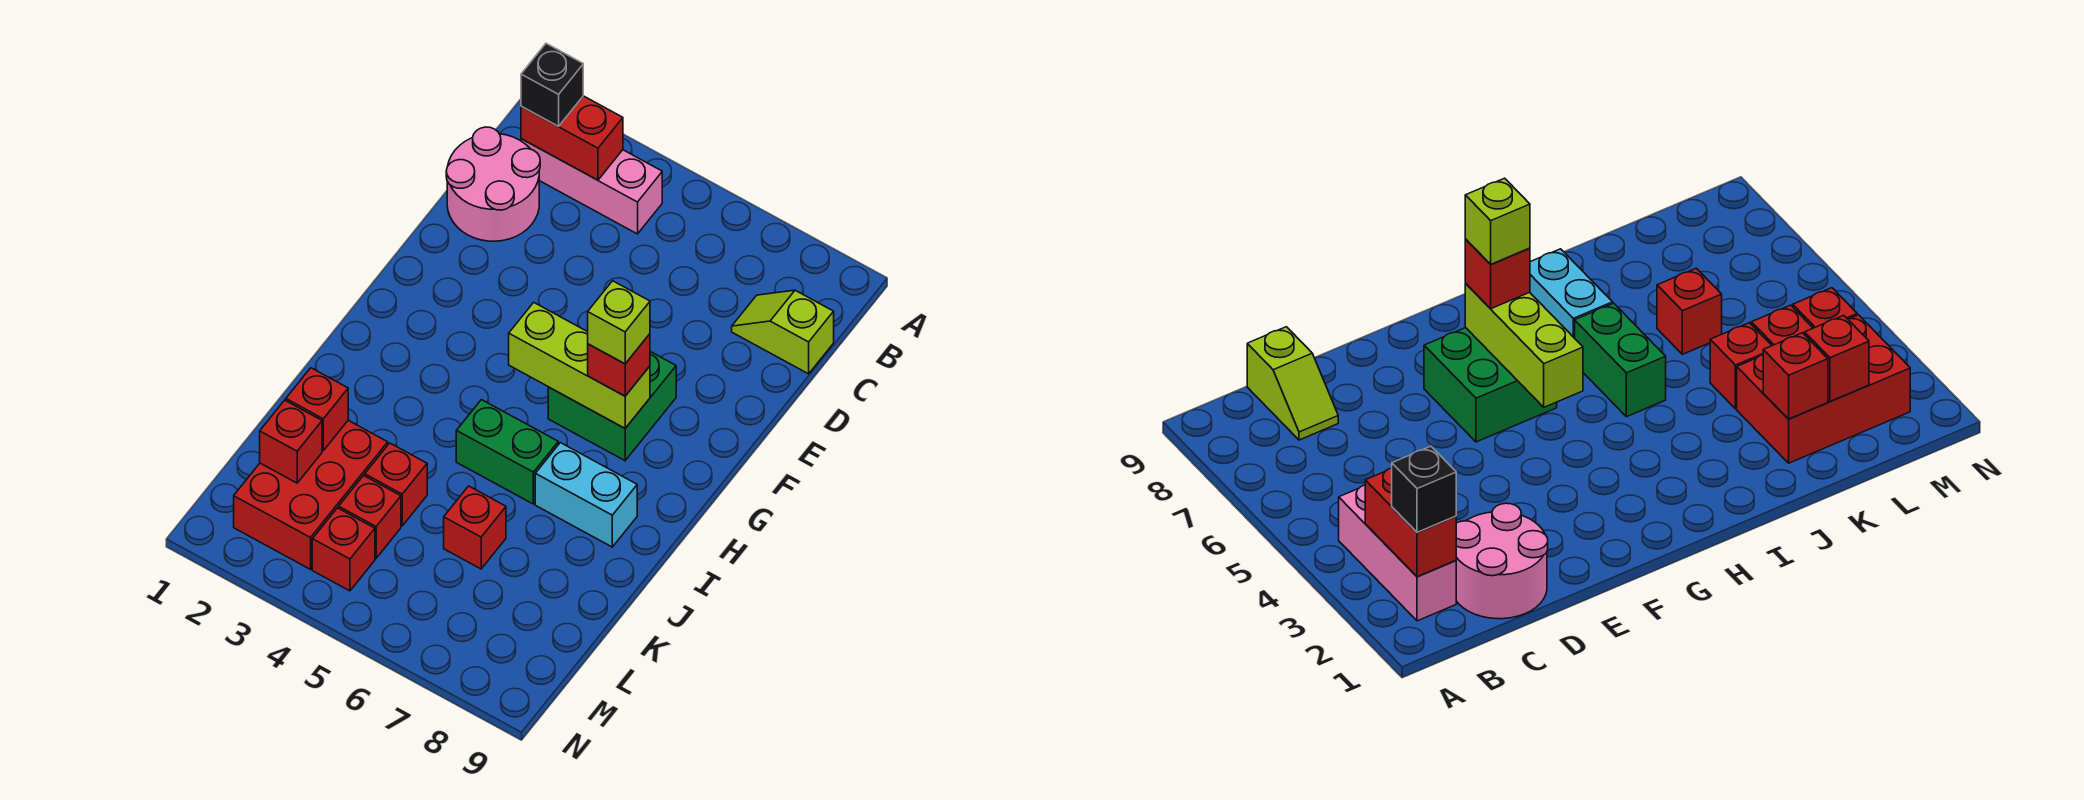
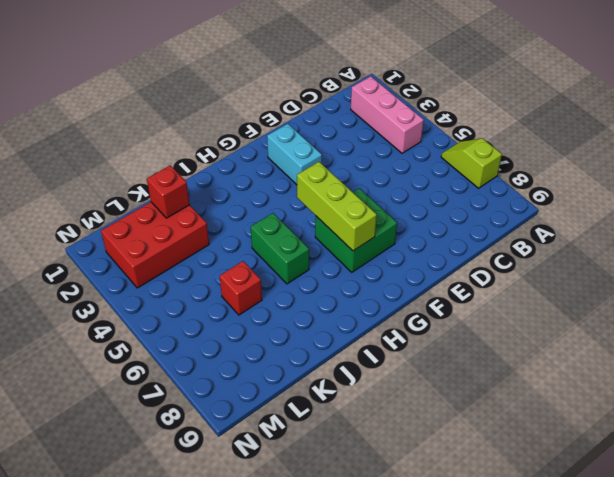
lime slope A6:A7 level 1 top 7 -> lime slope C8:C9 level 1 top 9
cyan brick F2:F3 level 1 -> cyan brick I7:I8 level 1
none -> pink round brick C1:D2 level 1
none -> red brick K4 level 1
none -> red brick L4 level 1

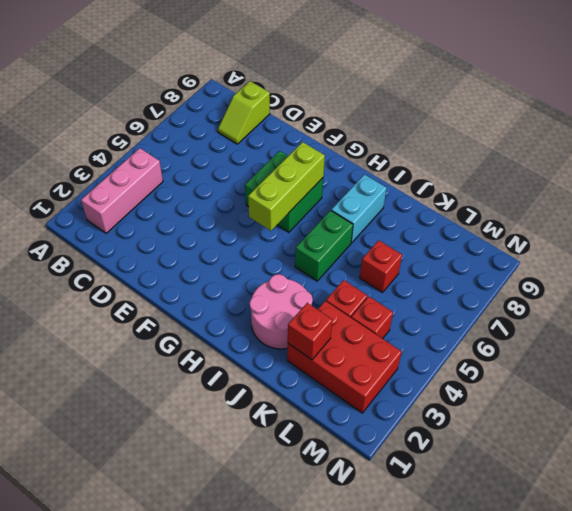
pink round brick I2:J3 level 1 -> pink round brick C1:D2 level 1
none -> red brick M4 level 1
none -> red brick B2:B3 level 2
none -> red brick L2 level 2

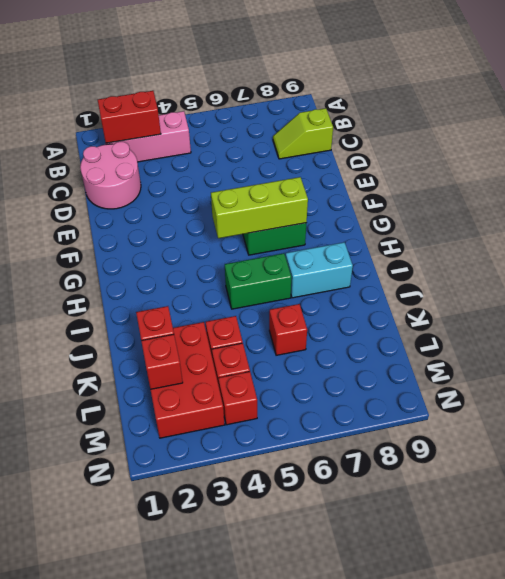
none -> black brick B2 level 3
none -> red brick G7 level 3
none -> lime brick G7 level 4

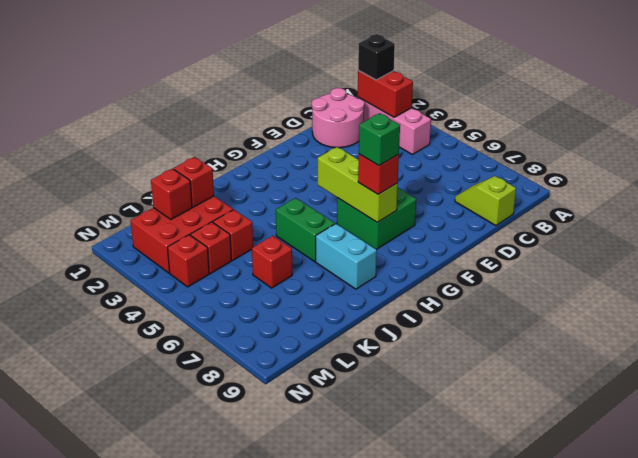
green brick G7 level 4 -> lime brick G7 level 4

